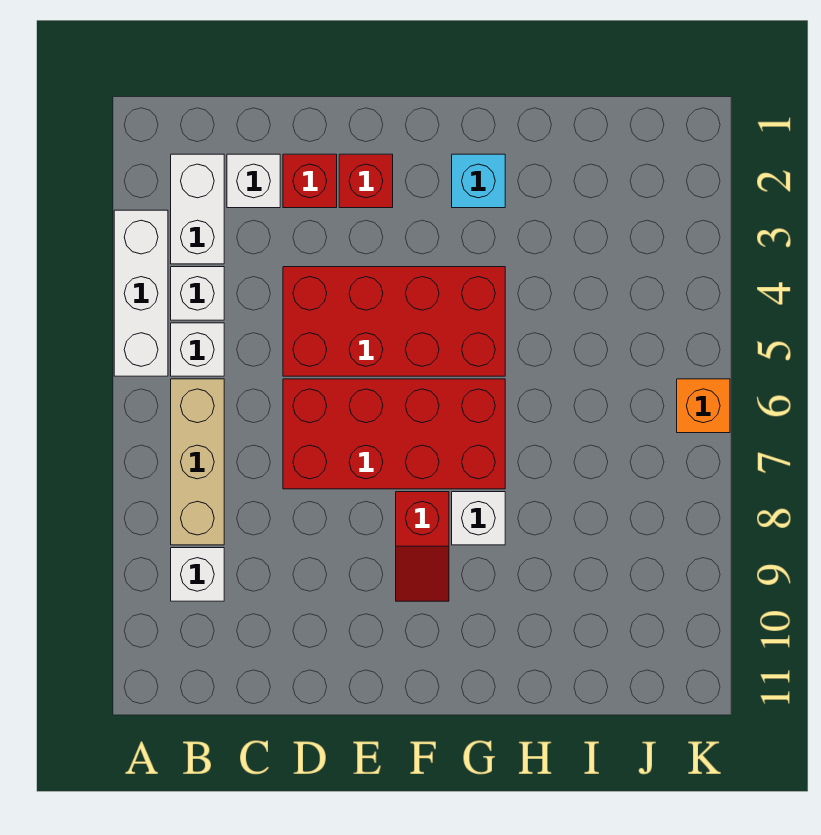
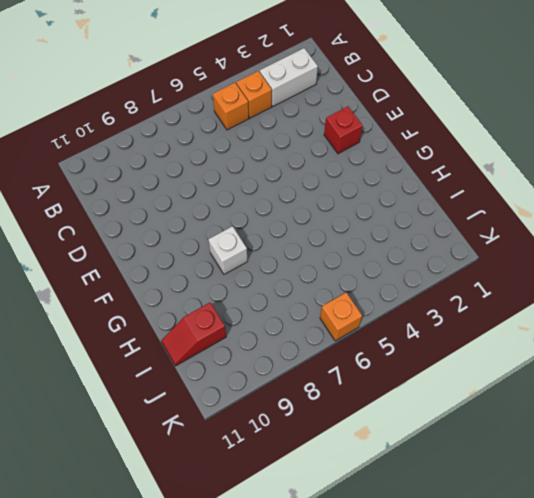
orange brick B4 level 1 -> white brick B4 level 1
orange brick B5 level 1 -> white brick B5 level 1
red slope I10:I11 level 1 top 10 -> red slope F8:F9 level 1 top 8
none -> white brick A3:A5 level 1
none -> tan brick B6:B8 level 1
none -> white brick B9 level 1

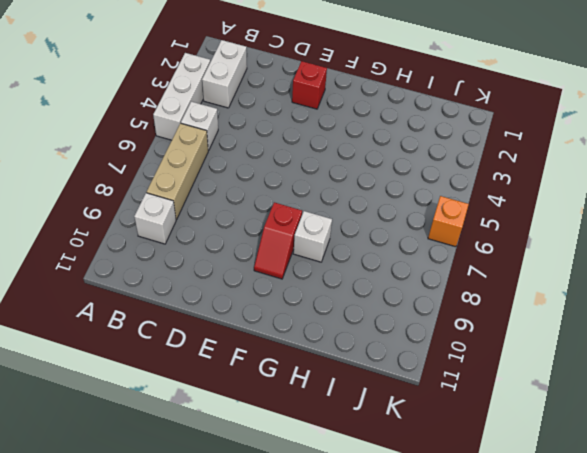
none -> white brick B4 level 1
none -> white brick C2 level 1
none -> red brick D2 level 1

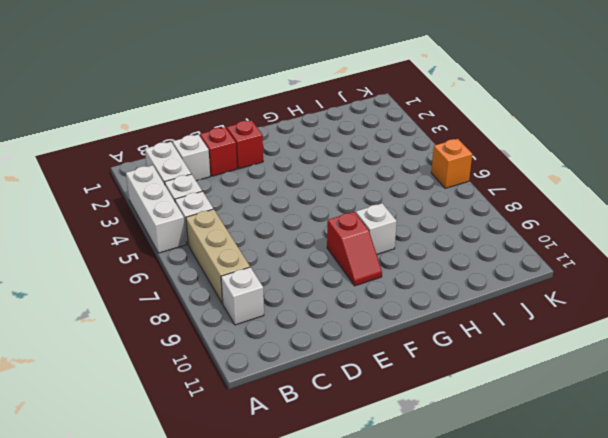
none -> red brick D4:G5 level 1
none -> red brick D6:G7 level 1
none -> cyan brick G2 level 1

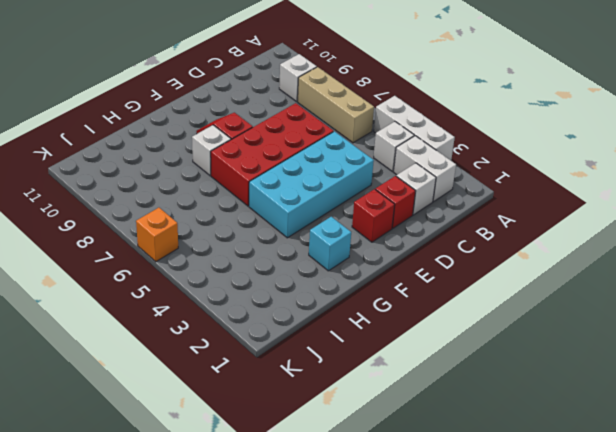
cyan brick D4:G5 level 1 -> red brick D4:G5 level 1
none -> white brick B5 level 1

